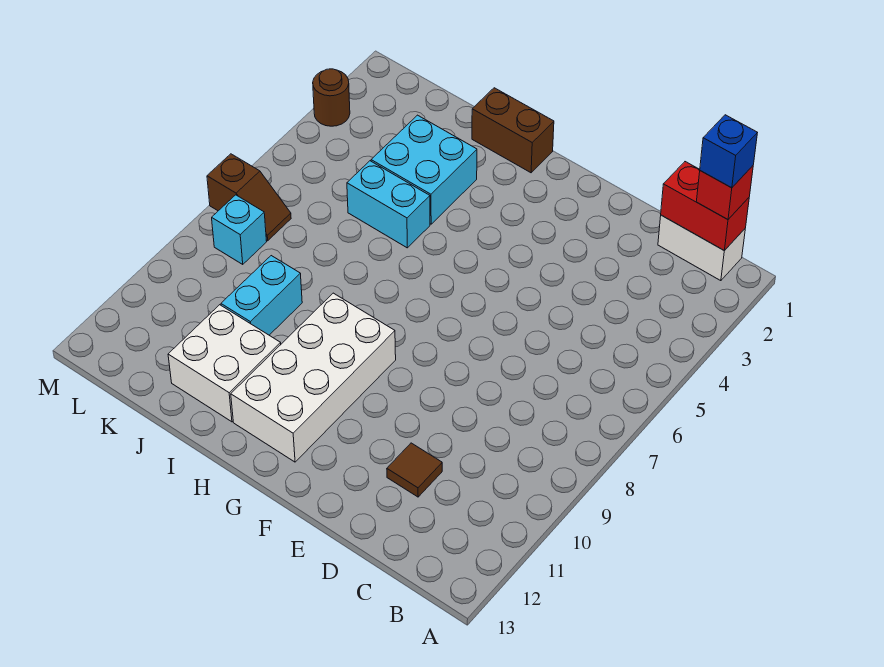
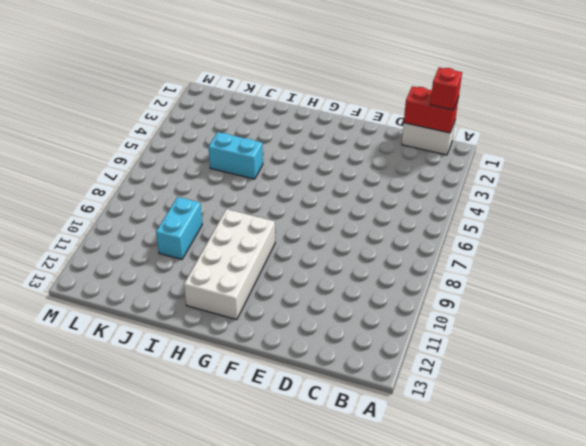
none -> brown tile D11 level 1
none -> brown brick H1:I1 level 1
none -> cyan brick I3:J4 level 1

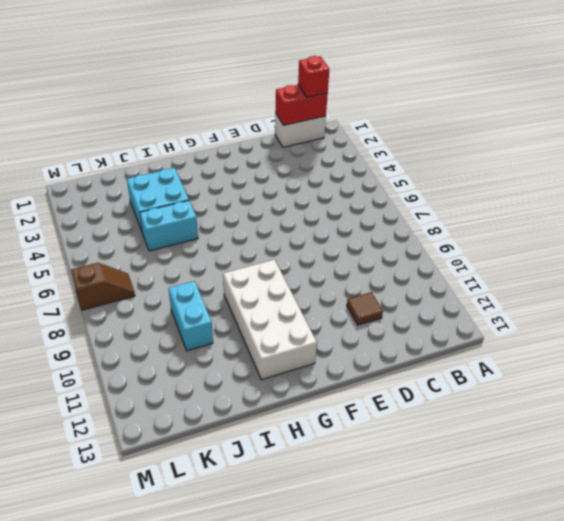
none -> brown brick H1:I1 level 1
none -> white brick I11:J12 level 1
none -> cyan brick L8 level 1

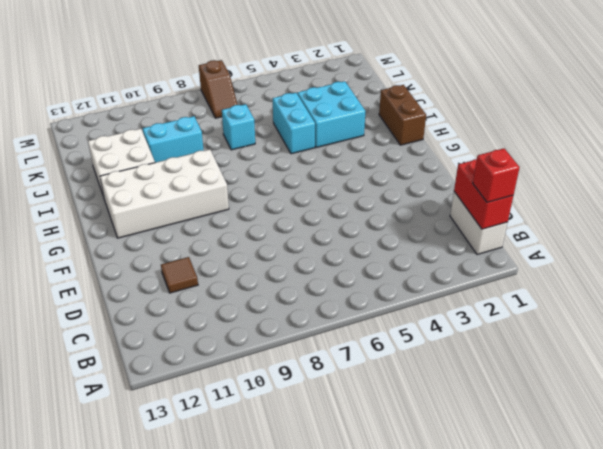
cyan brick J7 level 1 -> cyan brick L8 level 1
none -> brown round brick M3 level 1
none -> blue brick B1 level 4

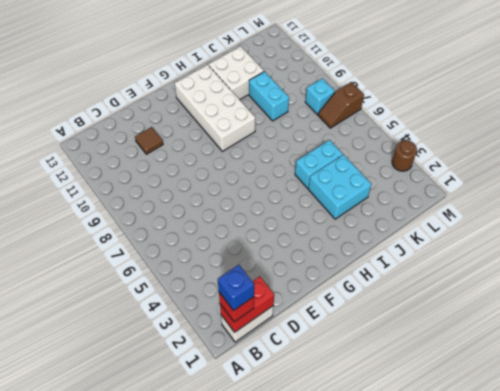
none -> brown brick H1:I1 level 1

